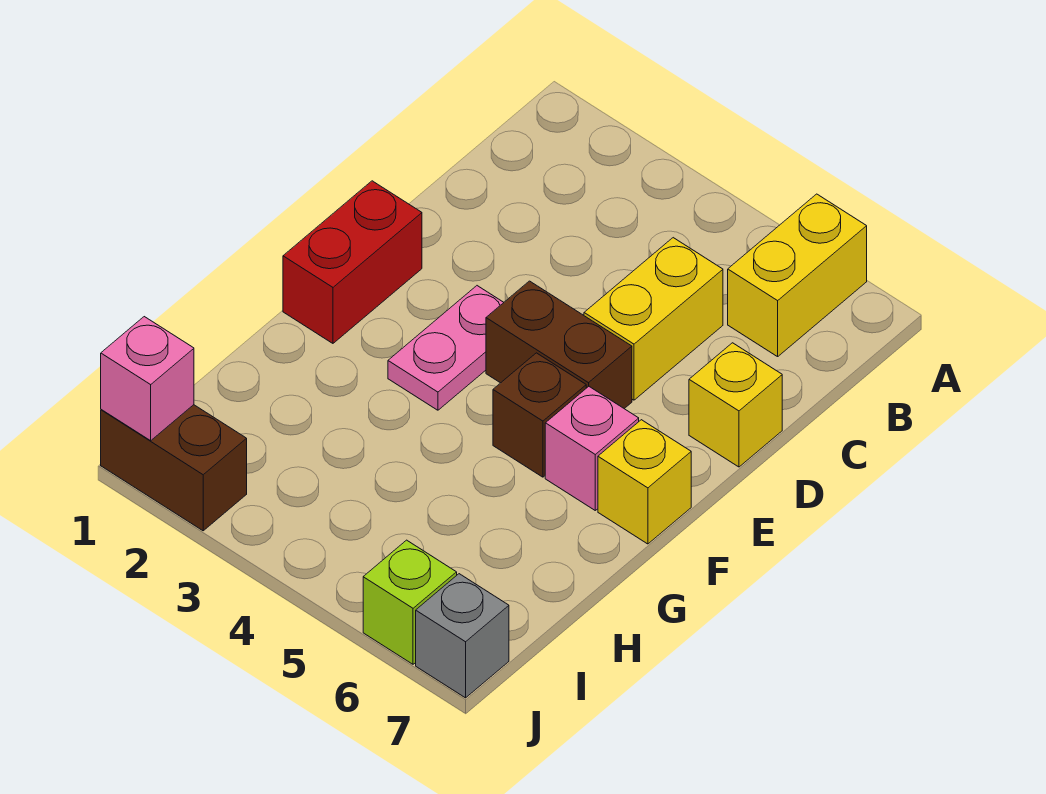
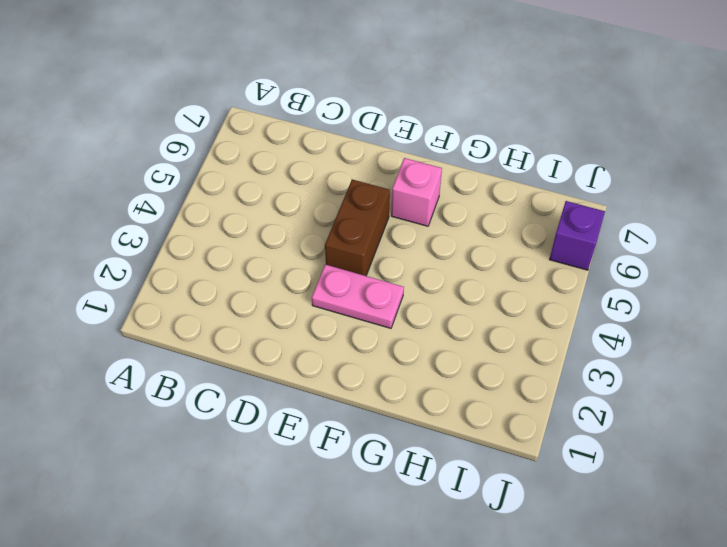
purple brick J6 level 1 -> lime brick J6 level 1
none -> yellow brick A6:B6 level 1
none -> yellow brick C5:D5 level 1
none -> yellow brick D7 level 1

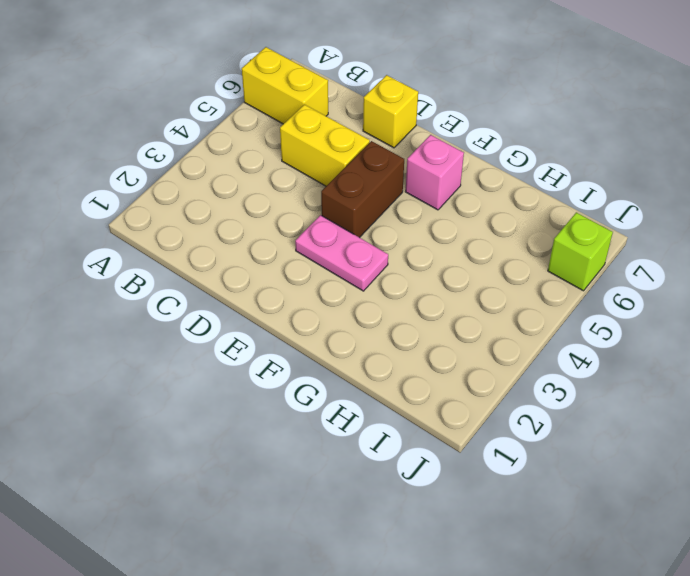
none -> red brick E1:F1 level 1
none -> brown brick F5 level 1
none -> yellow brick F7 level 1

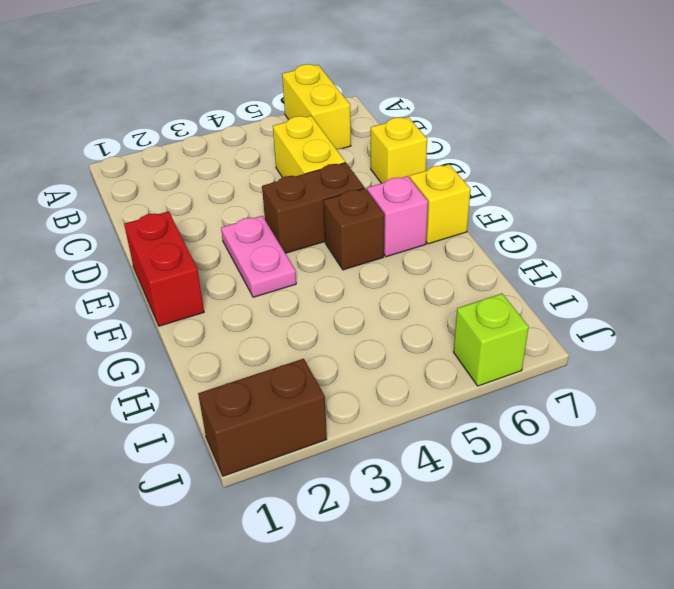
none -> grey brick J7 level 1
none -> pink brick J1 level 2

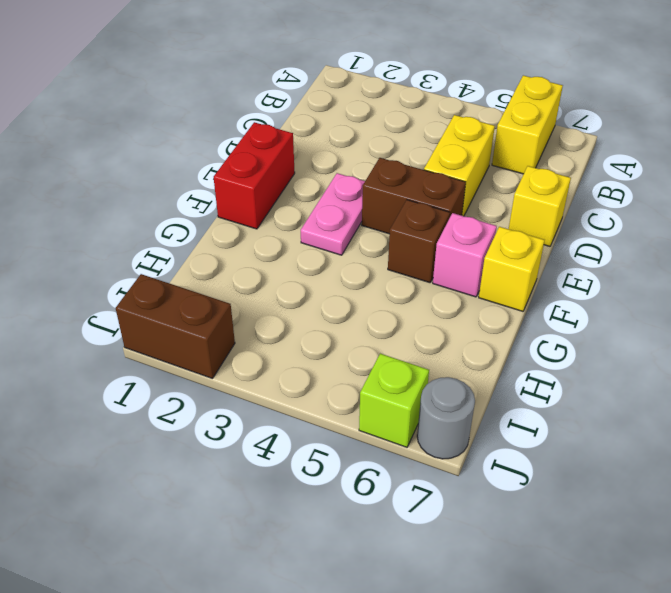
grey round brick J7 level 1 -> grey brick J7 level 1
none -> pink brick J1 level 2

